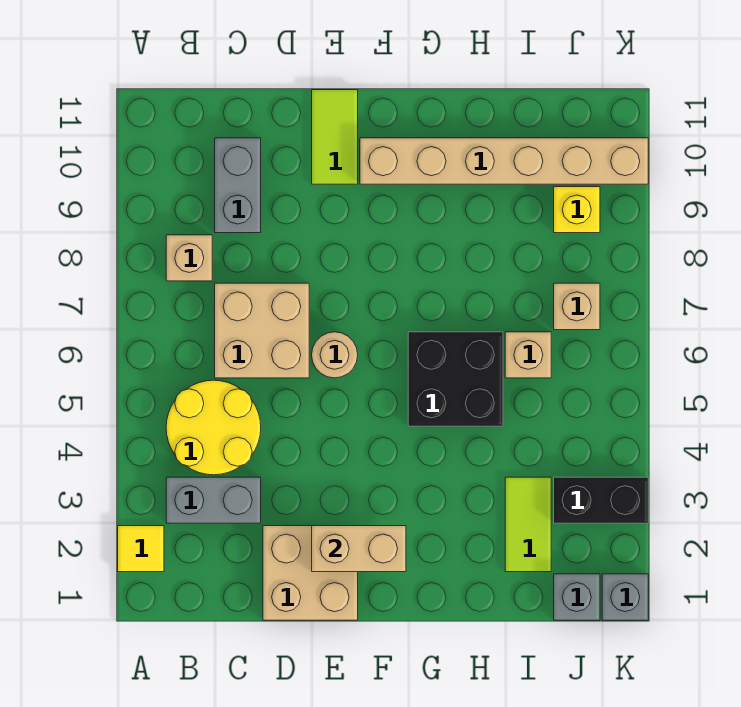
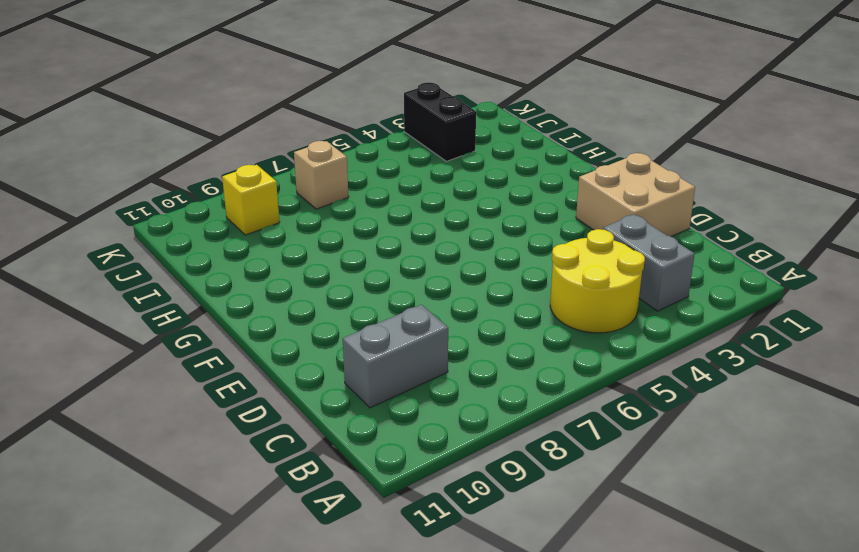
none -> yellow tile A2 level 1
none -> tan brick B8 level 1
none -> tan brick C6:D7 level 1

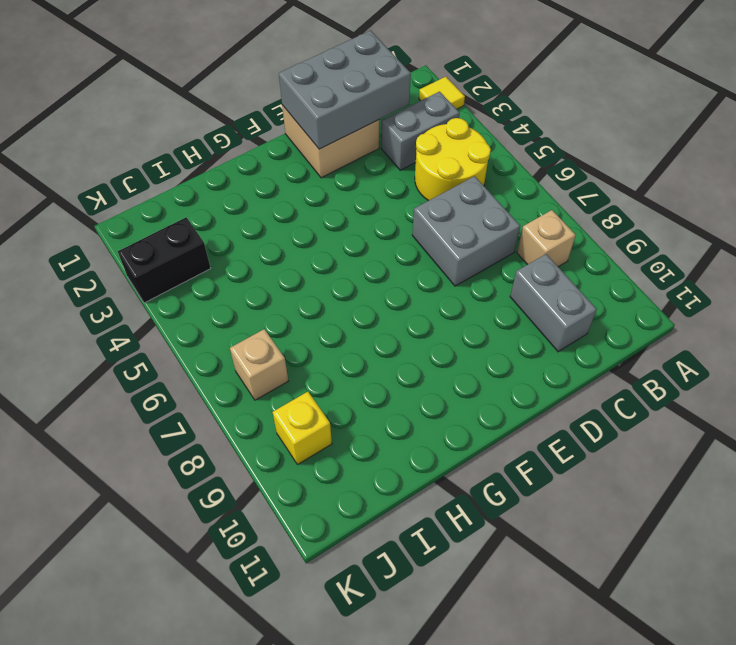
grey brick C1:E2 level 2 -> tan brick E2:F2 level 2
grey brick C6:D7 level 1 -> tan brick C6:D7 level 1
none -> tan round brick E6 level 1
none -> lime tile E10:E11 level 1
none -> tan brick F10:K10 level 1

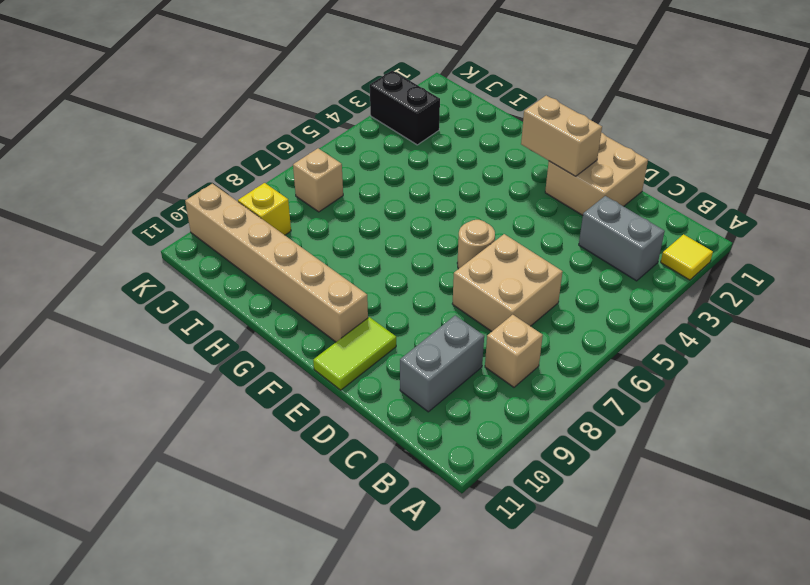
none -> yellow round brick B4:C5 level 1
none -> black brick G5:H6 level 1
none -> lime tile I2:I3 level 1

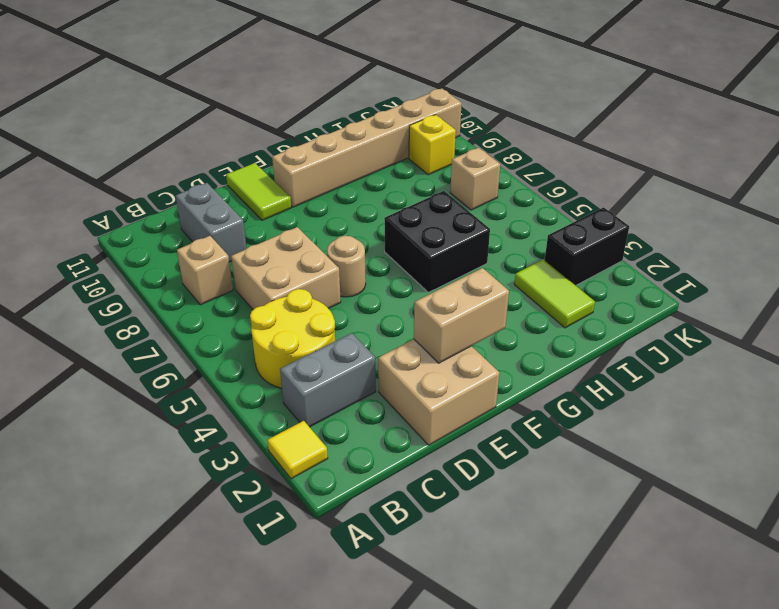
none -> tan brick I6 level 1
none -> grey brick J1 level 1
none -> grey brick K1 level 1

